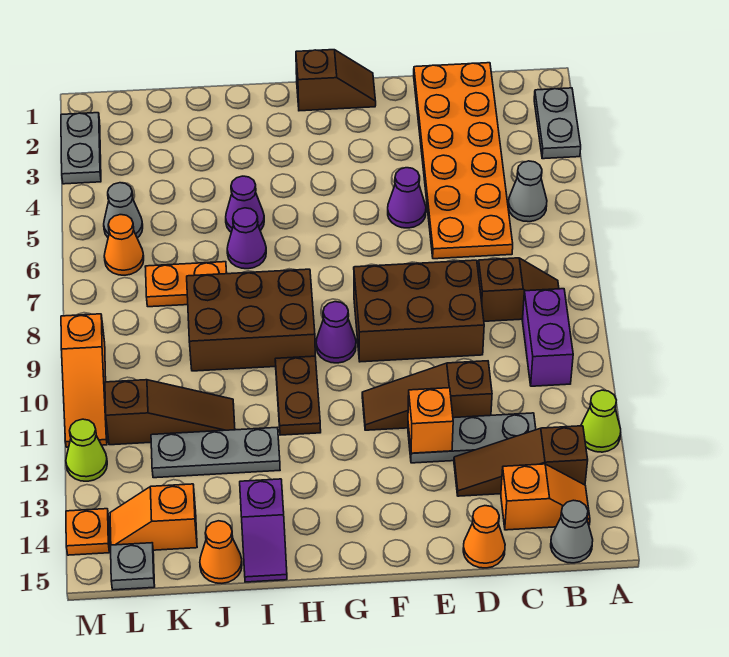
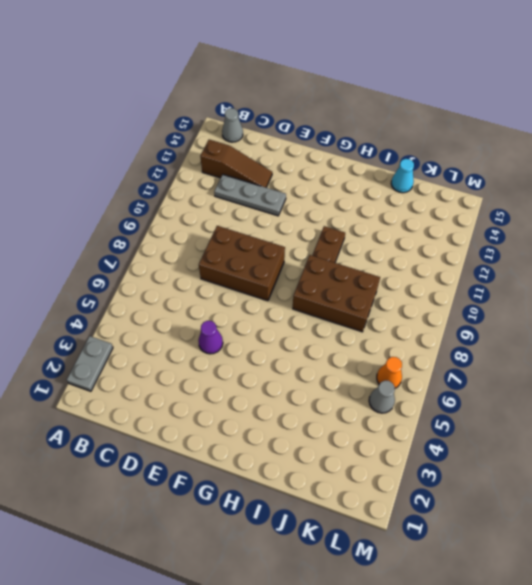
cyan cone J15 level 1 -> orange cone J15 level 1
none -> lime cone A12 level 1
none -> grey cone B5 level 1
none -> brown slope B8:C8 level 1 top C
none -> purple brick B9:B10 level 1

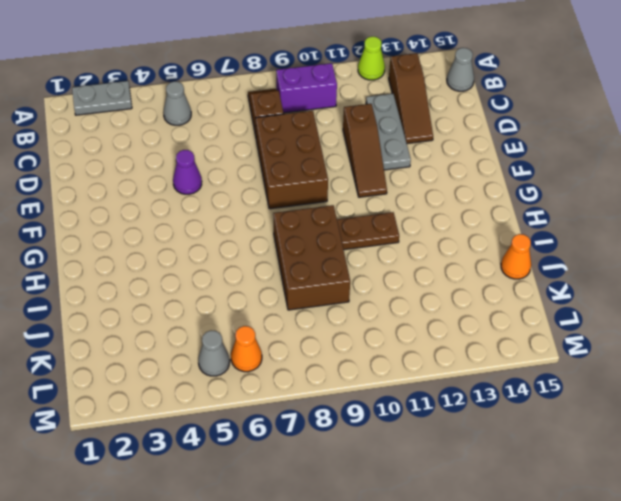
none -> orange slope B14:C14 level 1 top C
none -> orange plate C1:D6 level 1
none -> orange cone D15 level 1
none -> brown slope F1:G1 level 1 top G

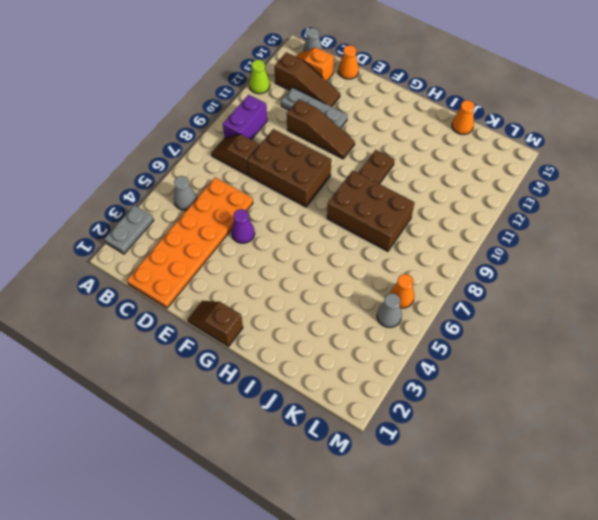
none -> purple cone G9 level 1
none -> purple cone I5 level 1
none -> purple cone I6 level 1
none -> grey plate I12:K12 level 1

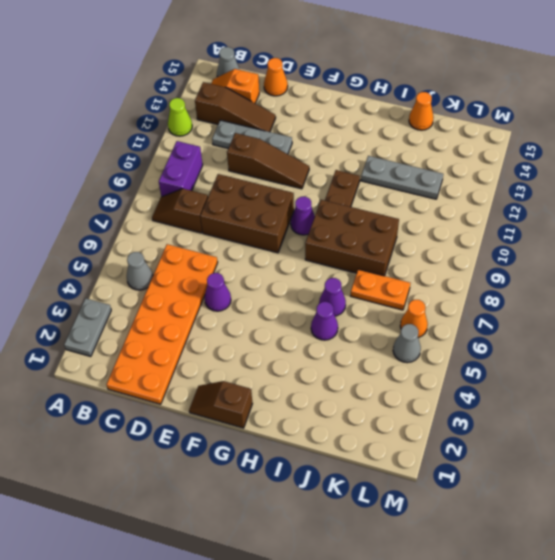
none -> purple slope I14:I15 level 1 top 14
none -> brown slope J11:L11 level 1 top L
none -> orange slope K14:L14 level 1 top K
none -> grey plate L15 level 1

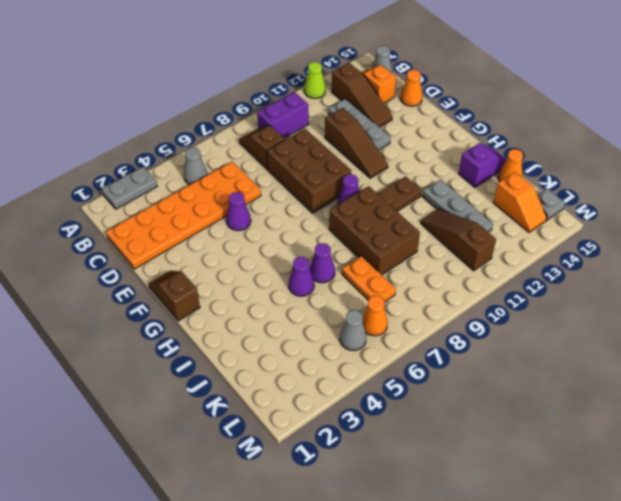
none -> grey plate M2:M3 level 1
none -> orange slope M9:M11 level 1 top 9
none -> lime cone M12 level 1
none -> orange plate M14 level 1

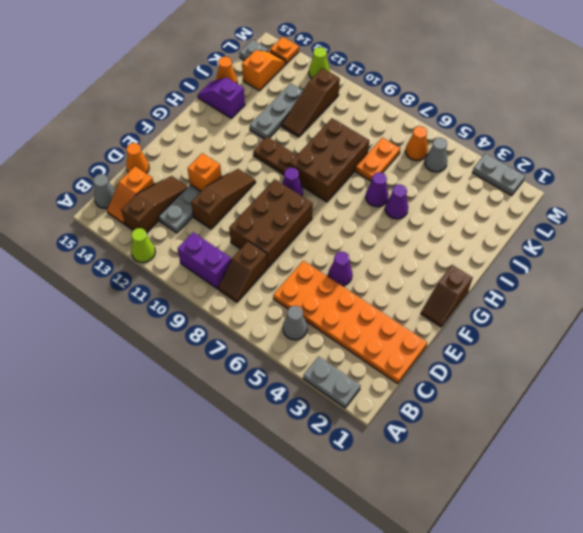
none -> orange slope M9:M11 level 1 top 9

